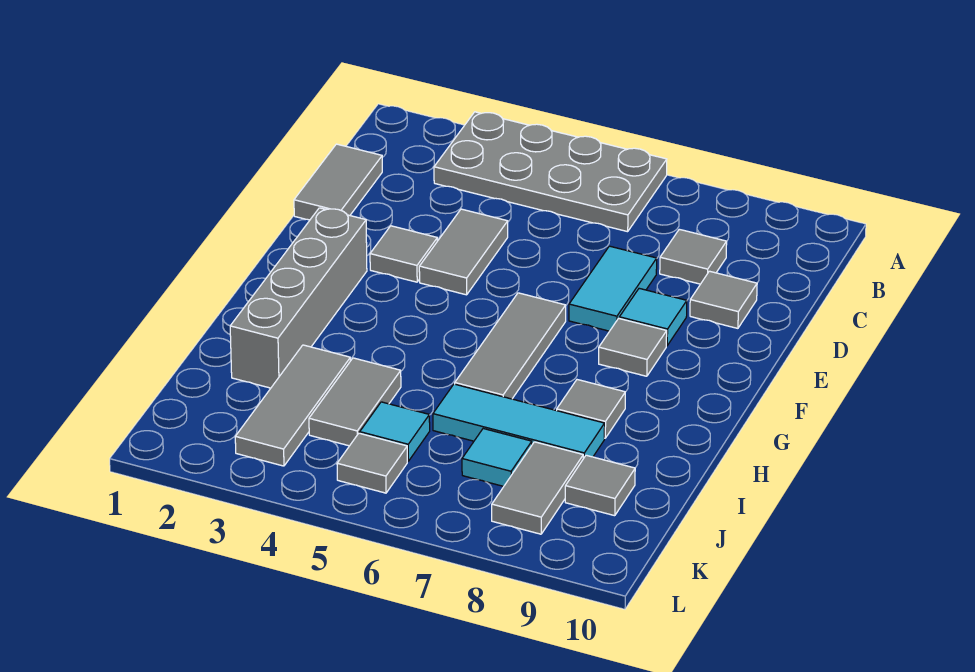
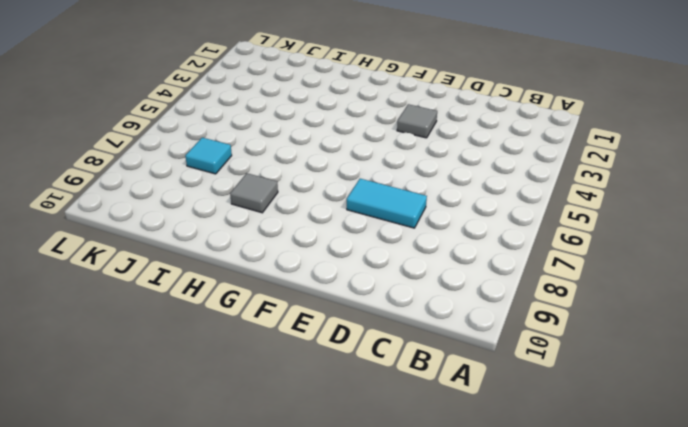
none -> grey plate A3:B6 level 1
none -> grey tile C1:D1 level 1
none -> grey tile C8 level 1

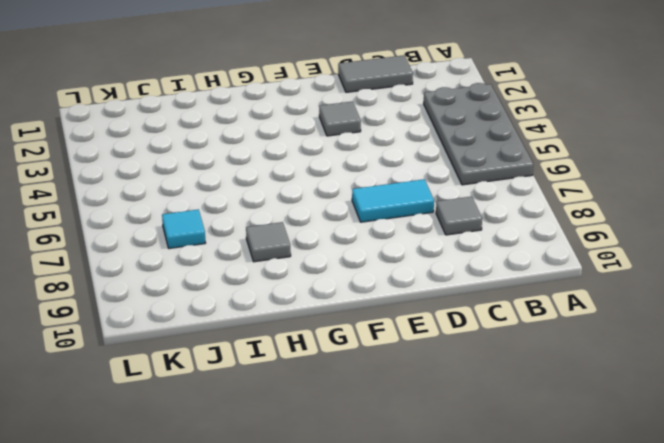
none -> grey tile D4:E4 level 1
none -> grey tile D9 level 1
none -> cyan tile E8 level 1

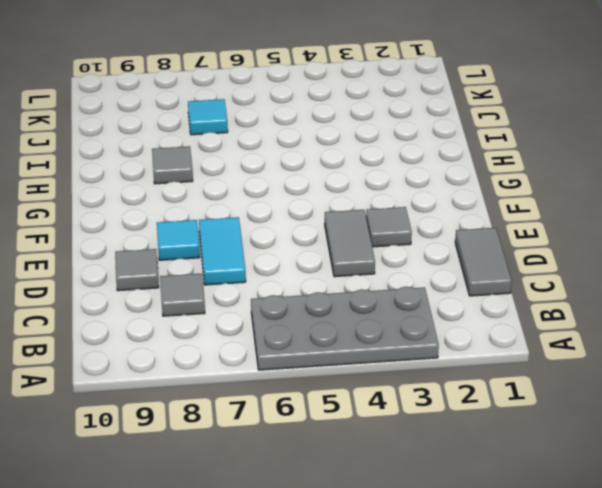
none -> grey brick F2:I2 level 1
none -> grey tile F6:H6 level 1
none -> grey tile F8 level 1

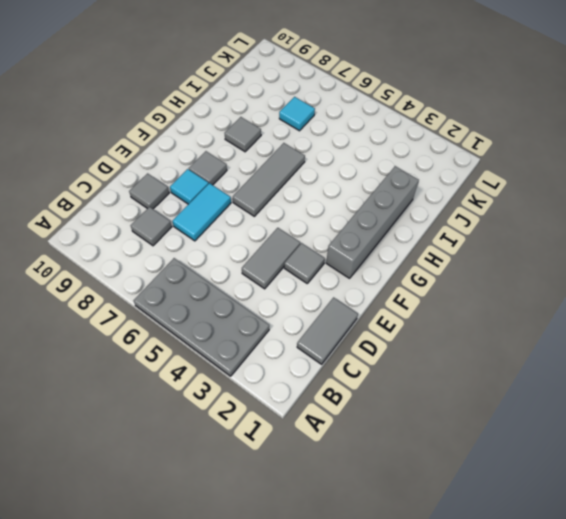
none -> grey tile I3:K3 level 1
none -> grey tile I4:J4 level 1
none -> cyan tile I6:I8 level 1

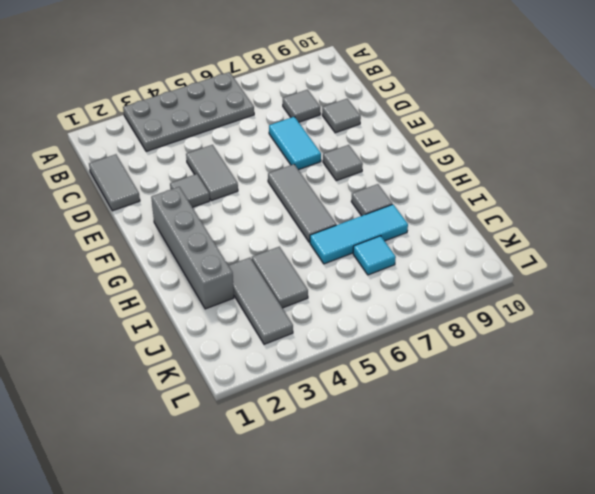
none -> cyan tile E8 level 1
none -> cyan tile J5 level 1
none -> grey tile J8:K8 level 1

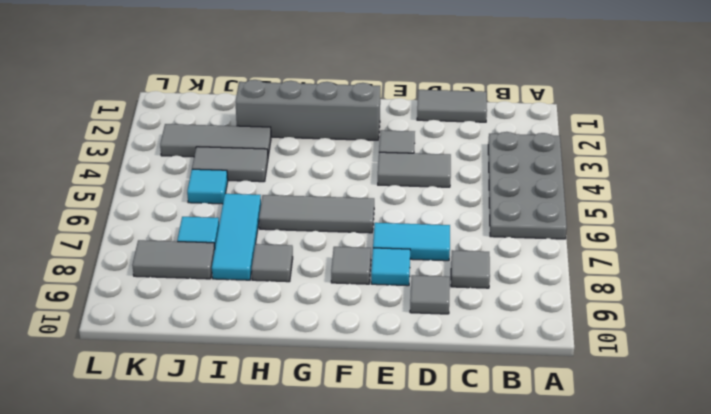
none -> grey tile J9 level 1
none -> grey tile K5 level 1

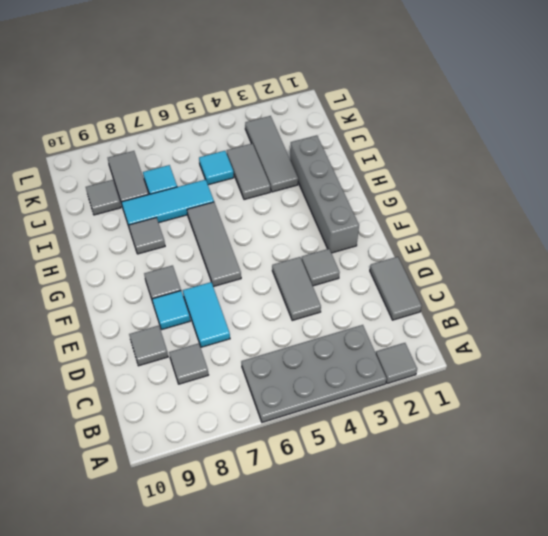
grey tile A2 level 1 -> grey tile K5 level 1

